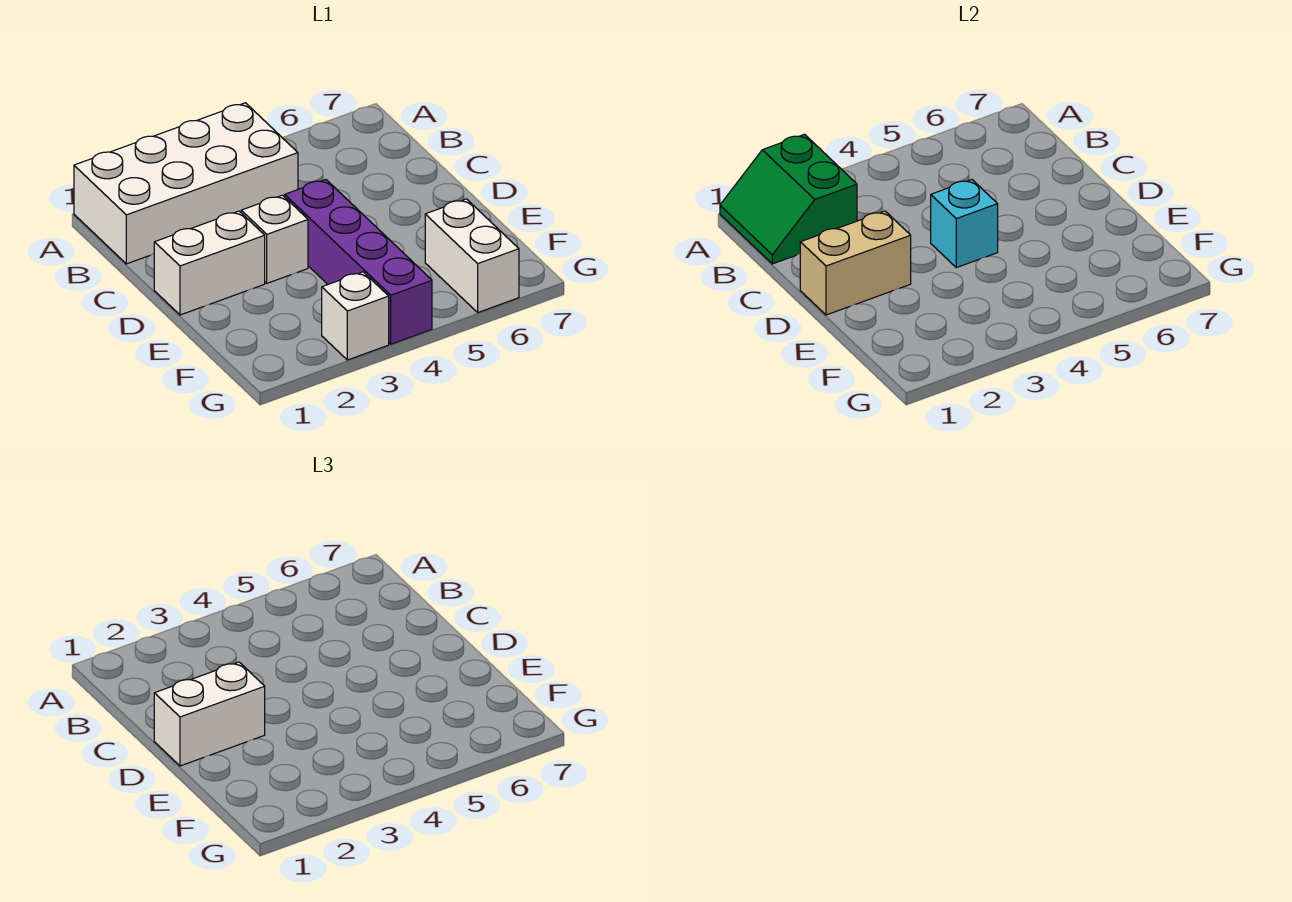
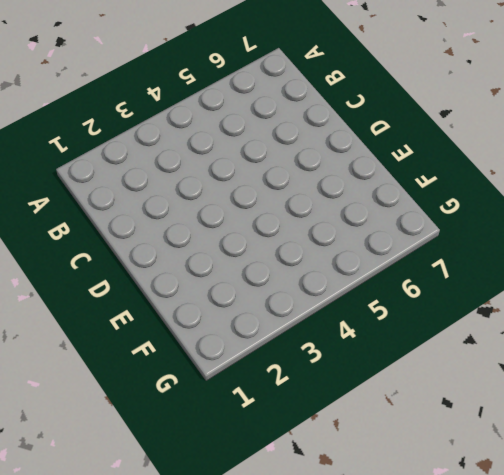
none -> white brick A1:B4 level 1
none -> white brick D1:D2 level 1

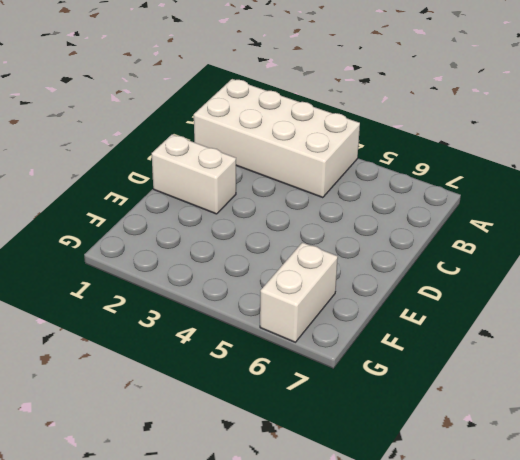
none -> white brick D3 level 1
none -> purple brick D4:G4 level 1

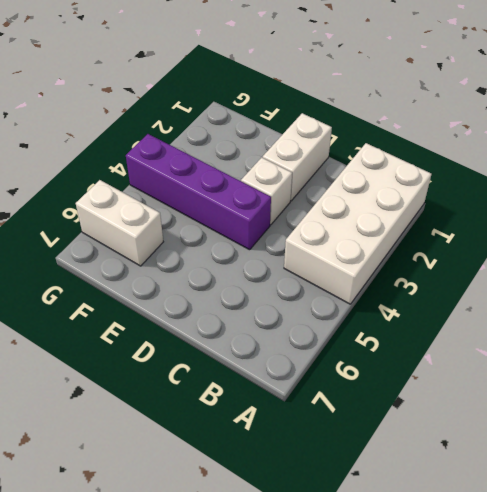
none -> white brick G3 level 1
none -> green slope A1:B2 level 2 top 2

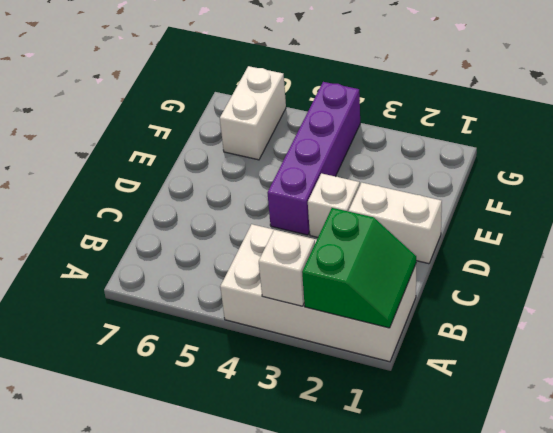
white brick A3 level 2 -> white brick G3 level 1
none -> tan brick D1:D2 level 2
none -> cyan brick D4 level 2

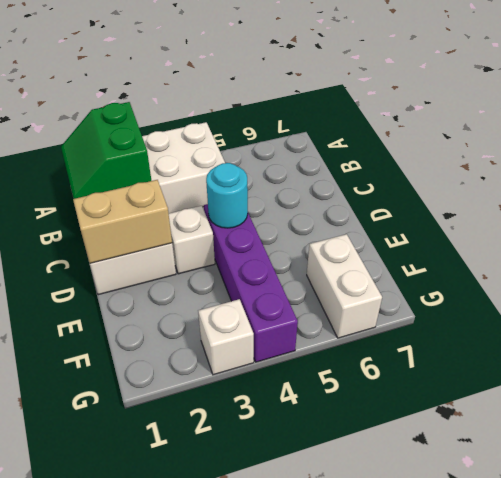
cyan round brick D4 level 2 -> cyan brick D4 level 2
none -> white brick D1:D2 level 3

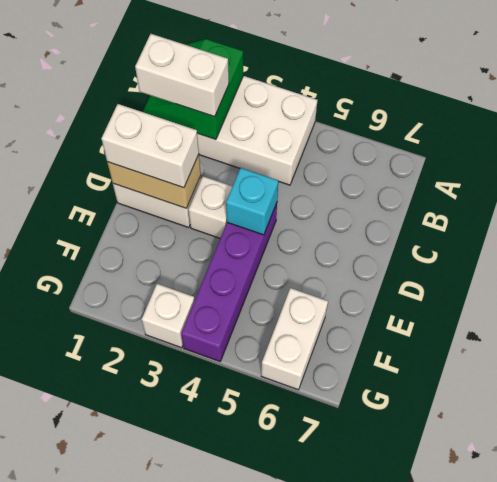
white brick B1:B2 level 3 -> none

